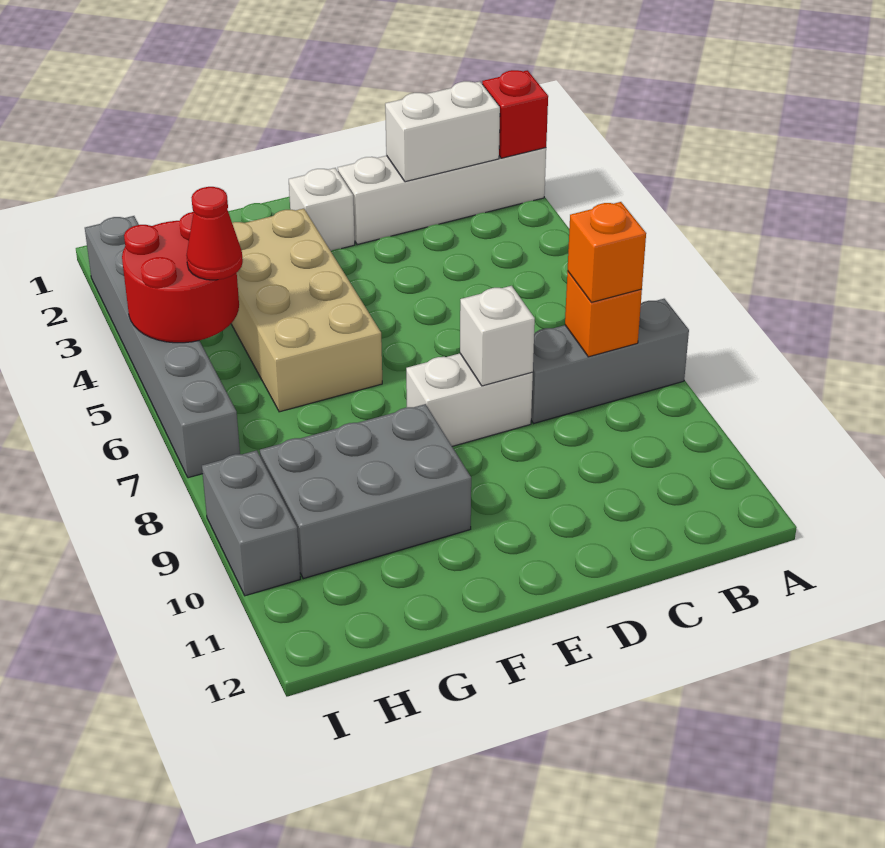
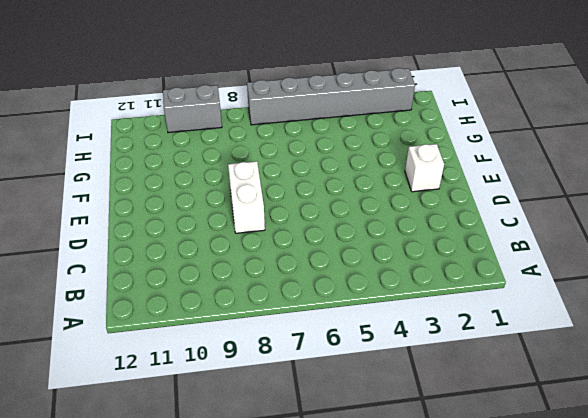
none -> white brick A2:D2 level 1
none -> grey brick A8:C8 level 1
none -> tan brick F3:G6 level 1

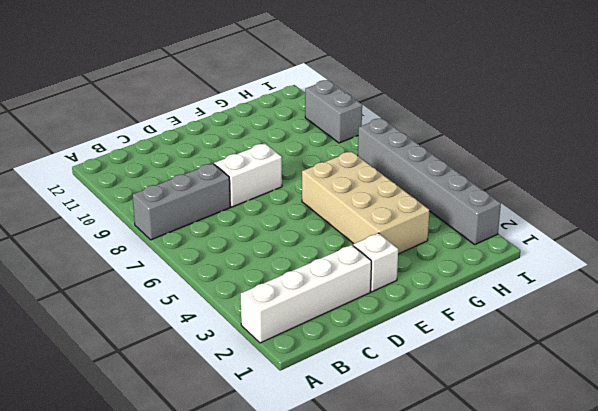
none -> grey brick F9:H10 level 1
none -> red brick A2 level 2
none -> white brick B2:C2 level 2

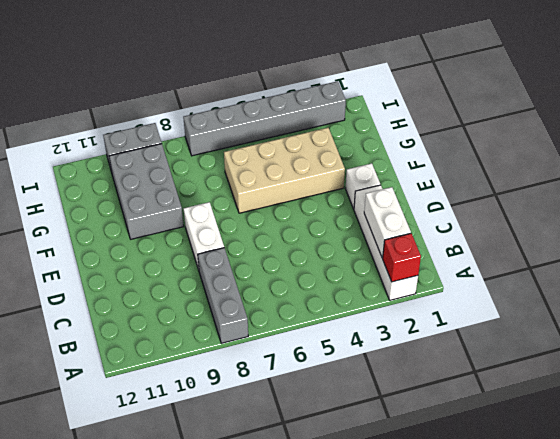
none -> orange brick B8 level 2
none -> white brick D8 level 2
none -> red round brick H4:I5 level 2

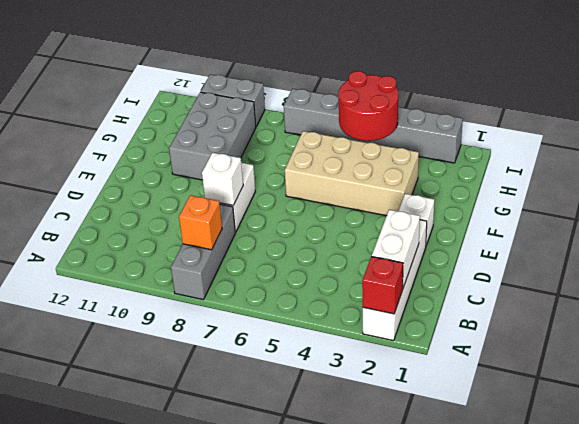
none -> orange brick B8 level 3
none -> red cone H5 level 3

